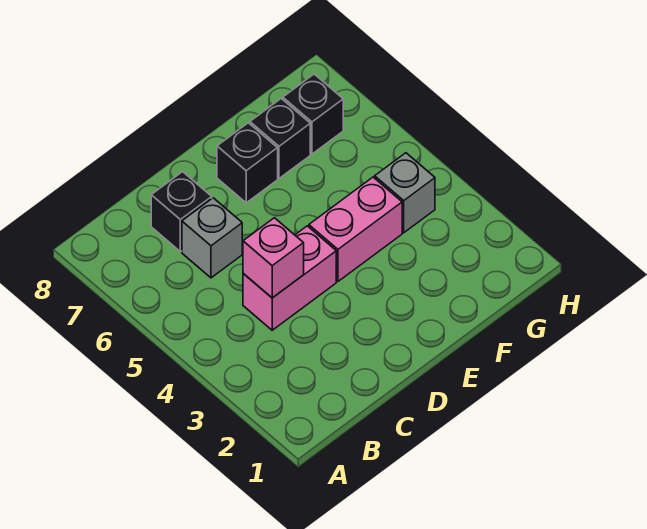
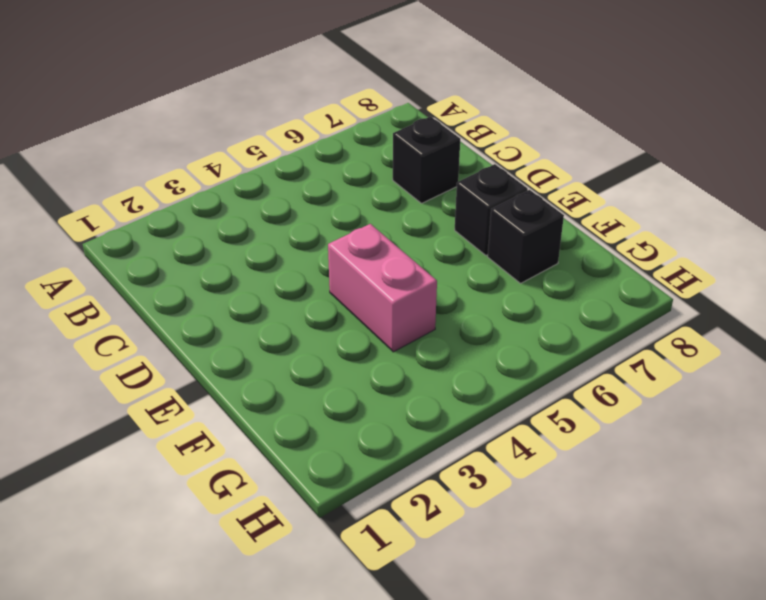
none -> pink brick C4:D4 level 1
none -> grey brick C6 level 1

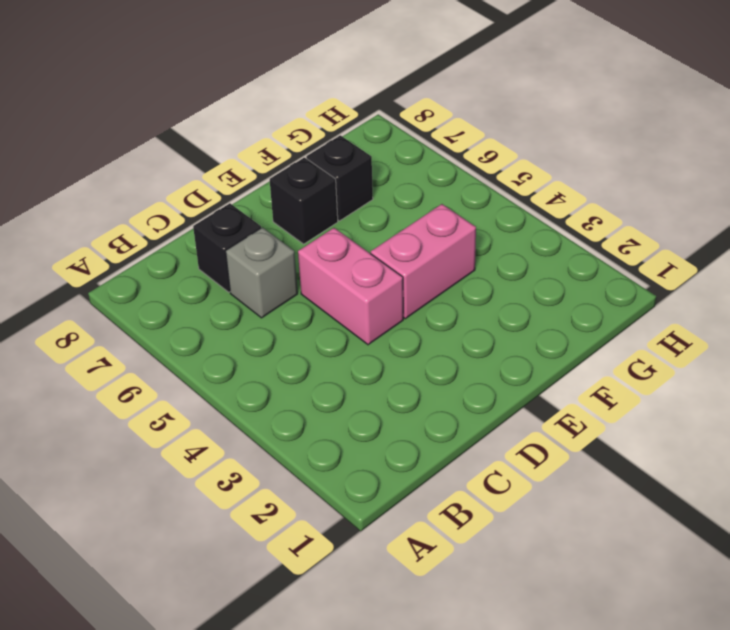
pink brick D4:D5 level 1 -> pink brick C4:D4 level 1
none -> grey brick G4 level 1
none -> black brick G7 level 1

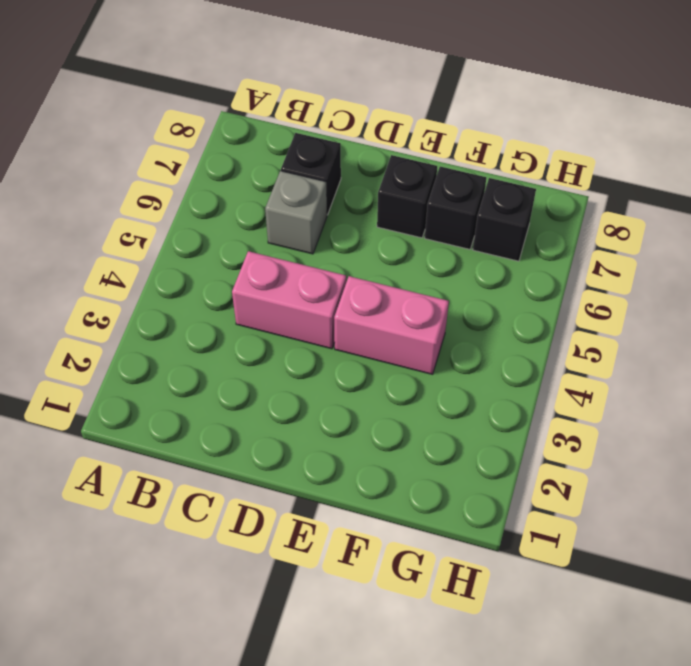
none -> grey brick G4 level 1
none -> pink brick C4 level 2

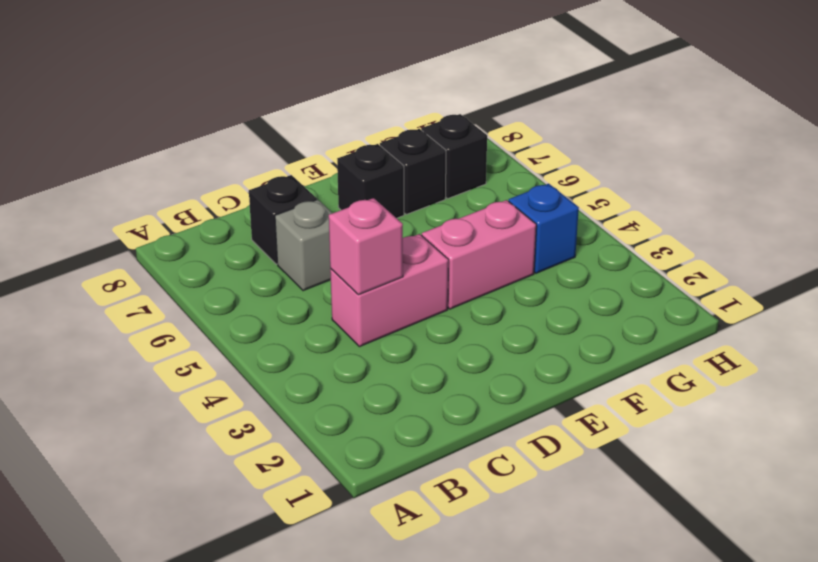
blue brick G4 level 1 -> grey brick G4 level 1

